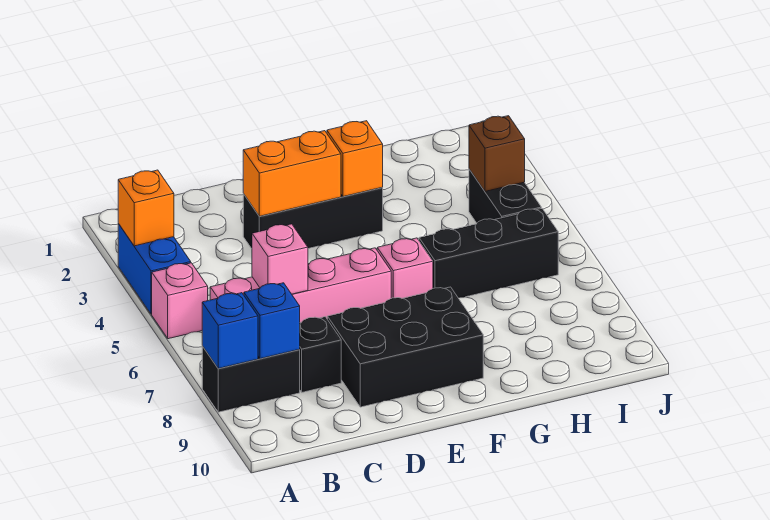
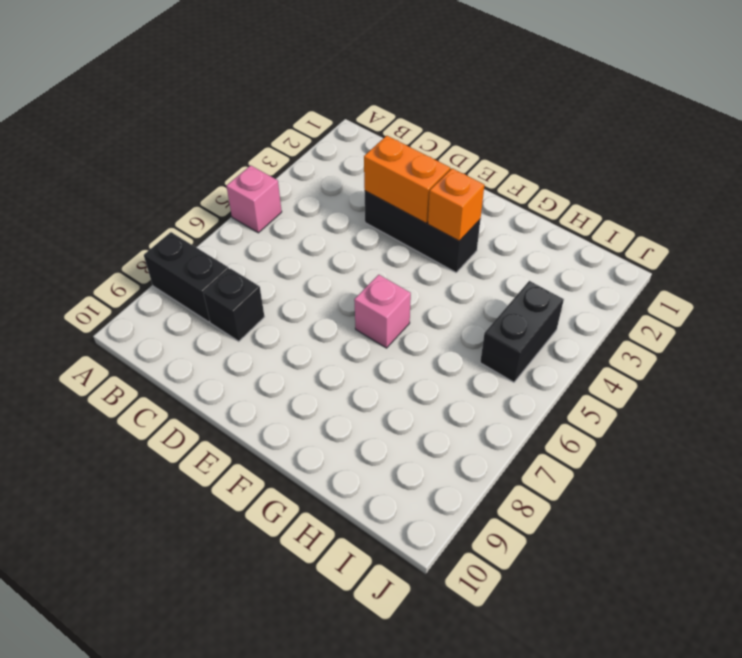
none -> blue brick A3:A4 level 1
none -> pink brick B6:E6 level 1
none -> black brick D8:F9 level 1

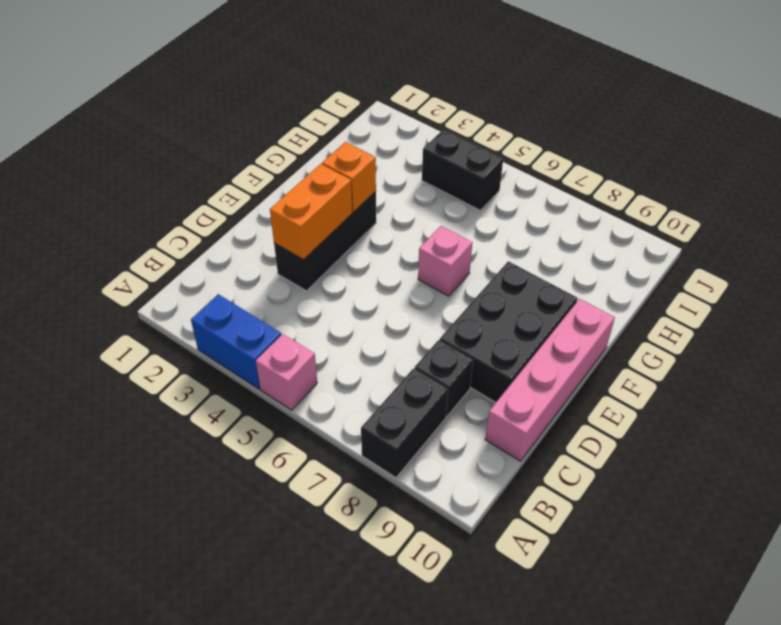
pink brick C10:F10 level 1 -> pink brick B6:E6 level 1
none -> black brick G6:I6 level 1
none -> orange brick A3 level 2
none -> blue brick A8 level 2

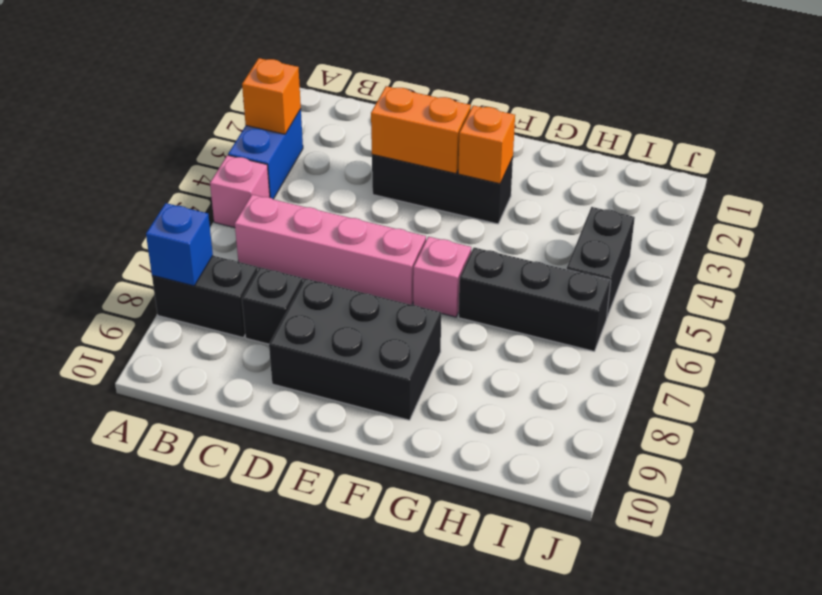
none -> blue brick B8 level 2
none -> pink brick C6 level 2
none -> brown brick I4 level 2

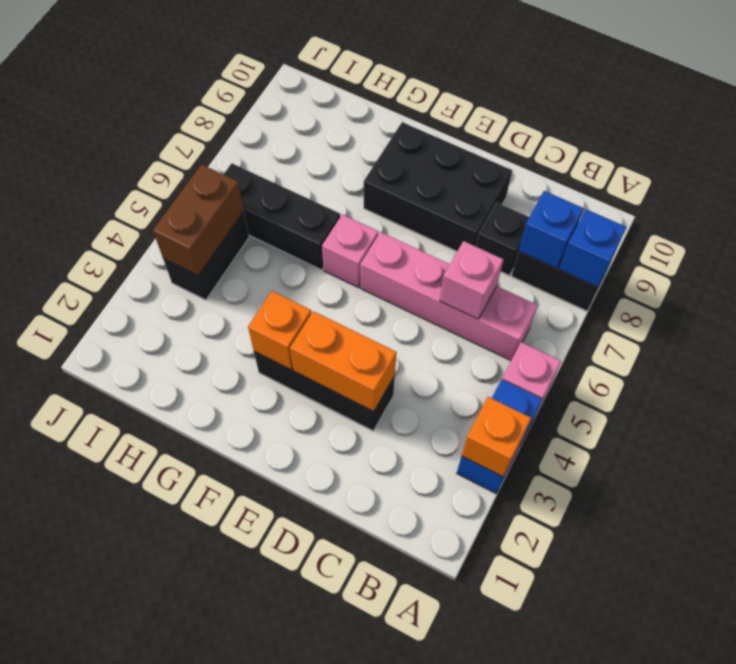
brown brick I4:I5 level 2 -> brown brick I4 level 2

